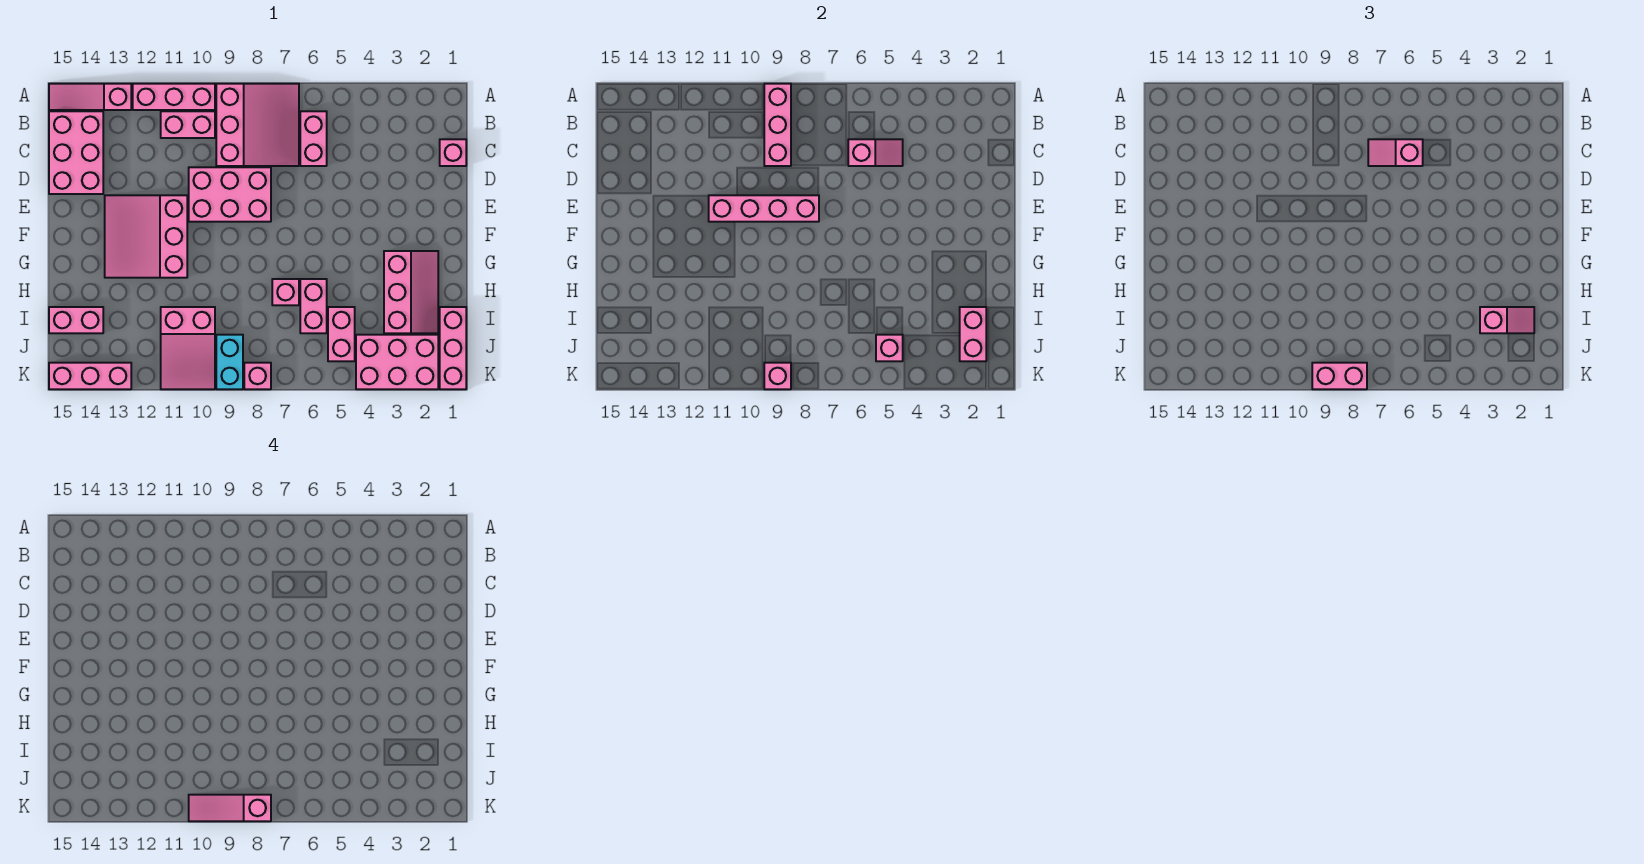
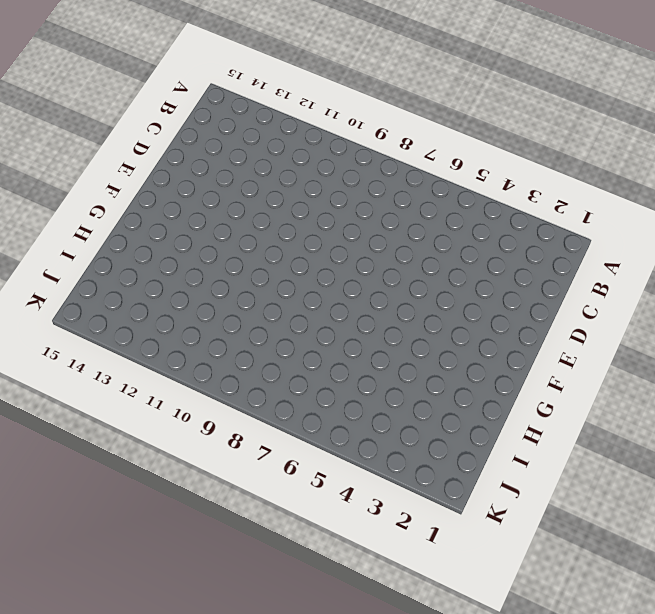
none -> pink slope A7:C9 level 1 top 9
none -> pink brick A10:A12 level 1
none -> pink slope A13:A15 level 1 top 13
none -> pink brick B6:C6 level 1

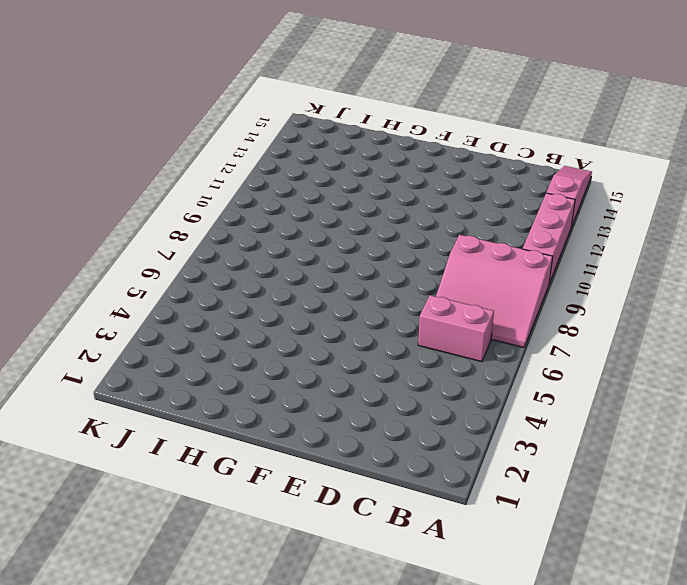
none -> pink brick B10:B11 level 1
none -> pink brick B14:D15 level 1
none -> pink brick C1 level 1
none -> pink brick D8:E10 level 1

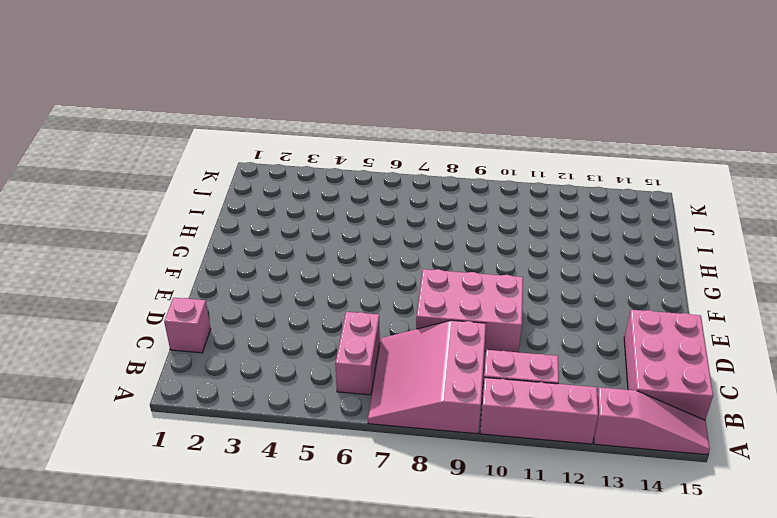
none -> pink slope E11:G13 level 1 top 11
none -> pink slope G2:I3 level 1 top 3
none -> pink brick H6:I6 level 1
none -> pink brick H7 level 1

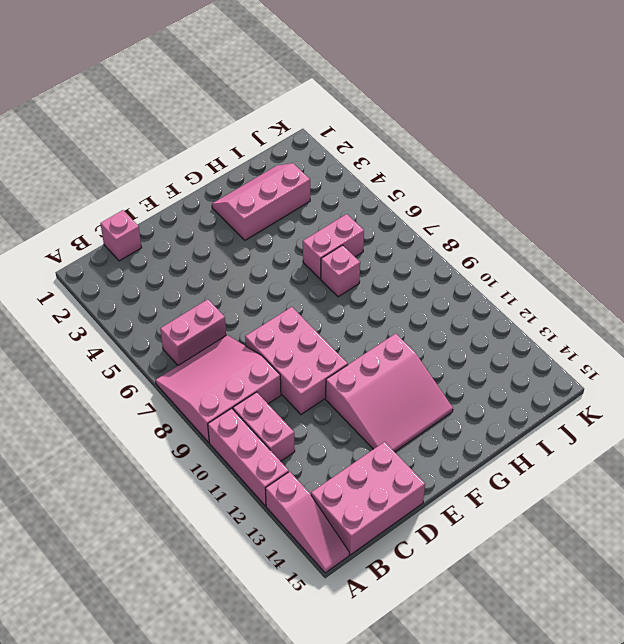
none -> pink brick I1:K1 level 1
none -> pink brick I5:J5 level 1
none -> pink slope I10:K11 level 1 top I
none -> pink brick I14:I15 level 1

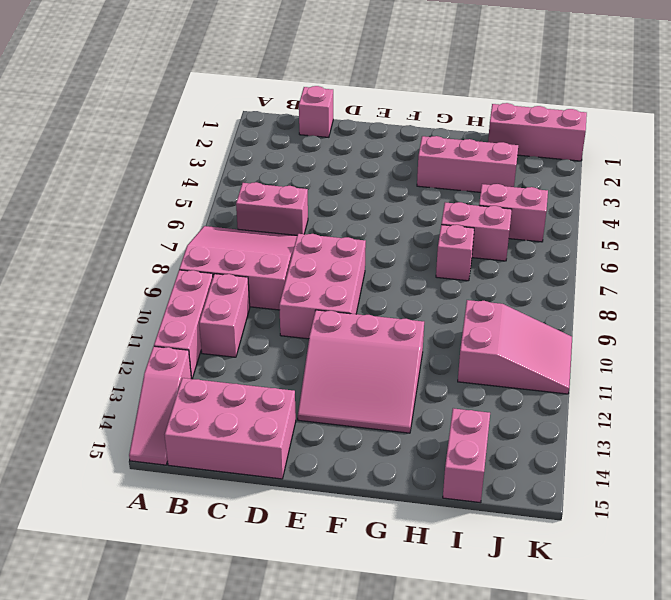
none -> pink brick J2:K4 level 1
none -> cyan brick J9:K9 level 1
none -> pink brick K8 level 1
none -> pink brick K13:K15 level 1

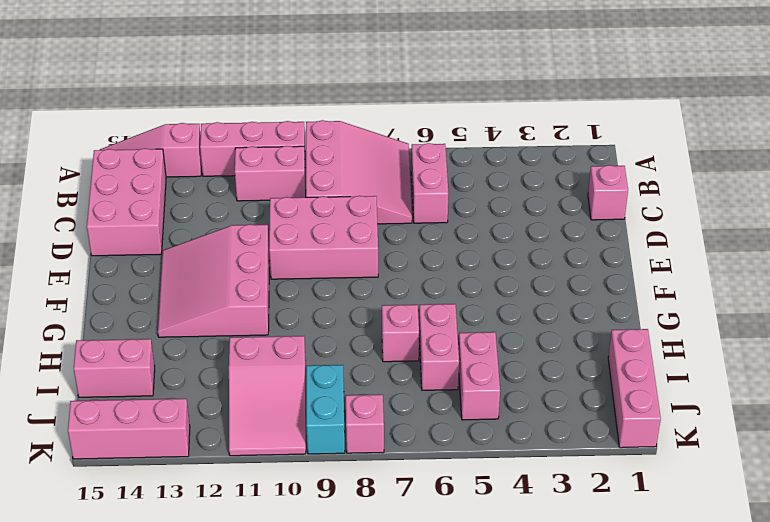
none -> pink slope G2:I3 level 1 top 3
none -> pink brick J2:K4 level 1
none -> pink brick A9:C9 level 2
none -> pink slope C5:C6 level 2 top 6

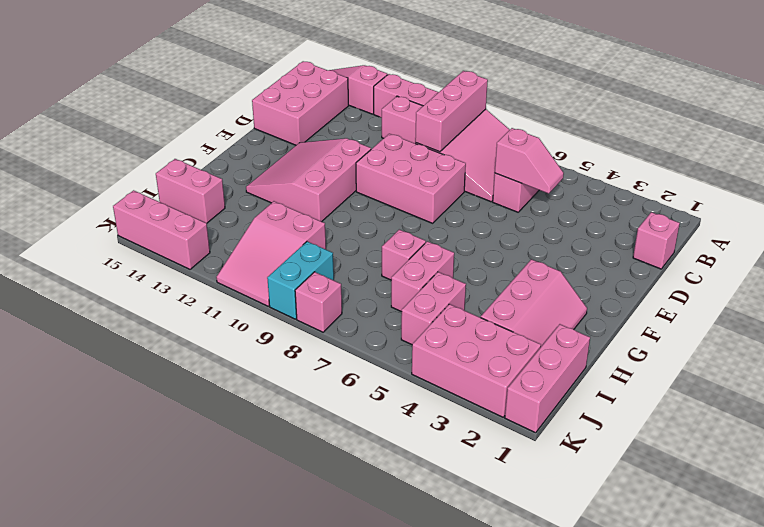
none -> pink brick E8:E11 level 2
none -> pink brick I2:J2 level 2
none -> pink brick J5 level 2
none -> pink brick K9 level 2

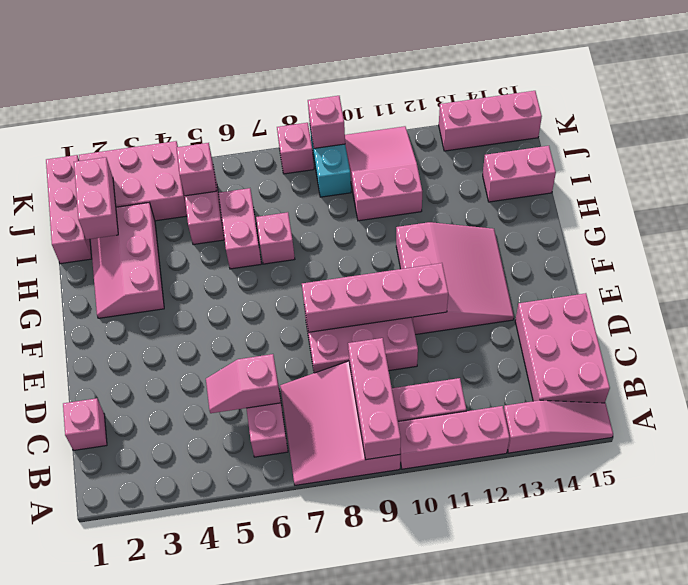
none -> pink slope C6:C7 level 3 top 6
none -> pink slope I2:I3 level 3 top 3
none -> pink brick K8:K9 level 3
none -> pink slope K8:K10 level 4 top 8

